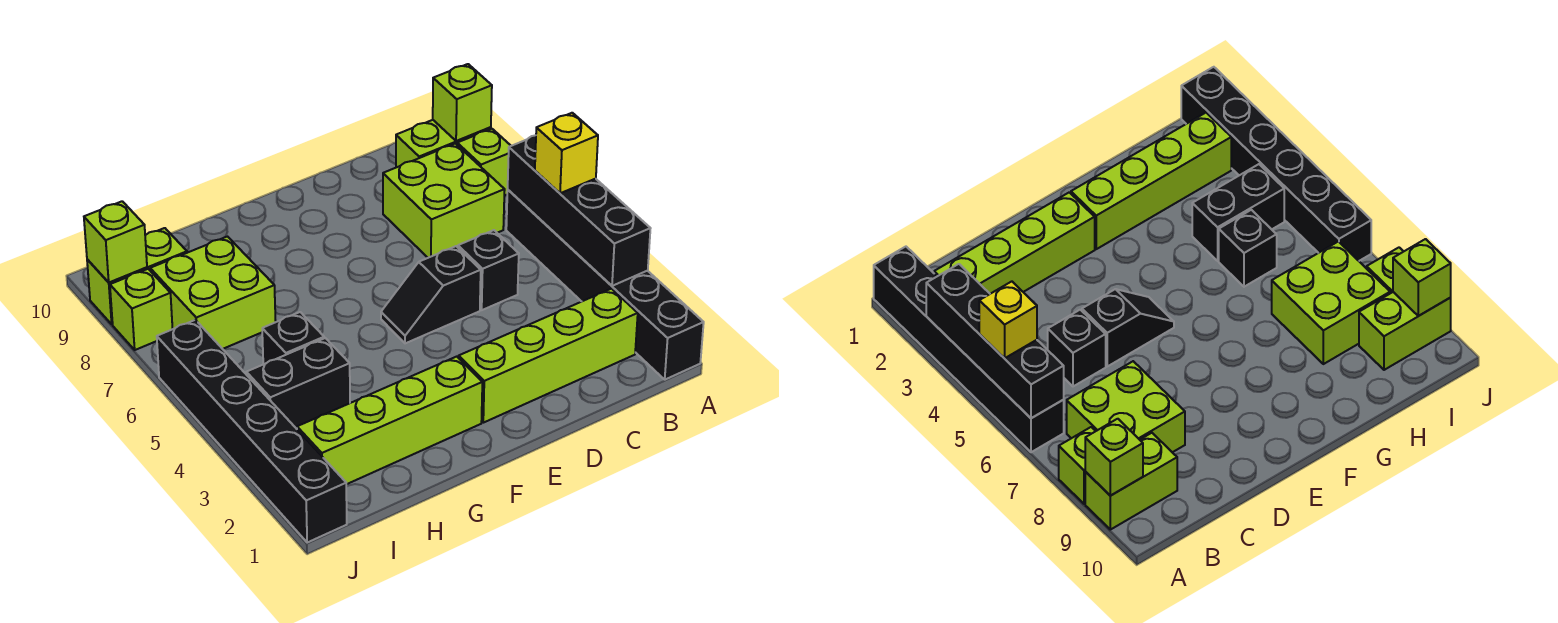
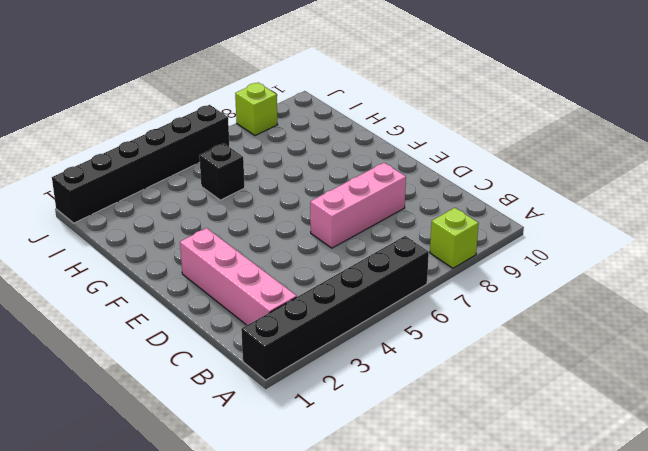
pink brick B2:E2 level 1 -> lime brick B2:E2 level 1
pink brick D6:D8 level 1 -> none
none -> lime brick A9:B9 level 1
none -> lime brick B7:C8 level 1
none -> black brick C5 level 1

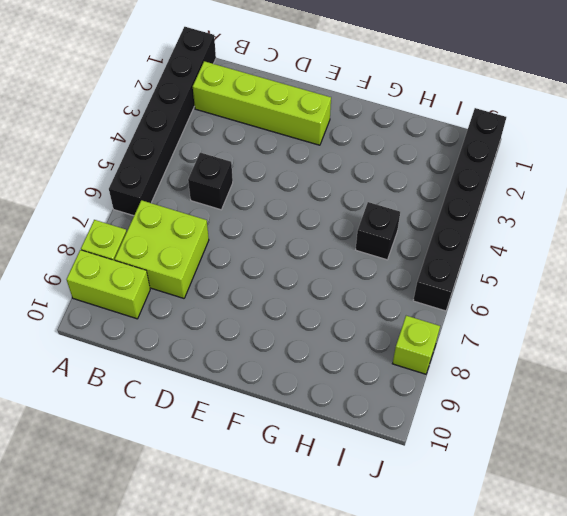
none -> black slope D5:E5 level 1 top D
none -> lime brick F2:I2 level 1
none -> black brick H4:I4 level 1

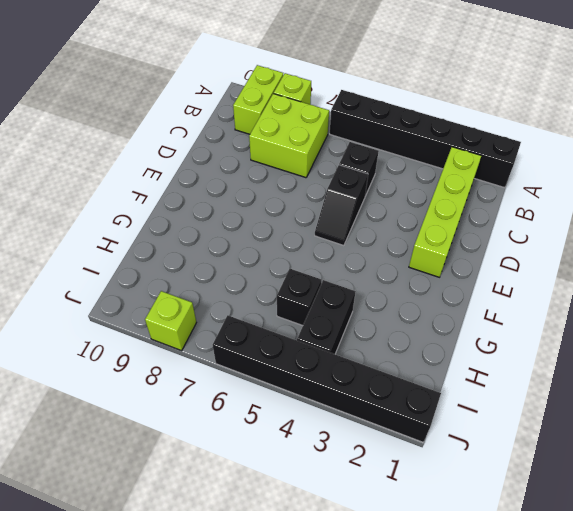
none -> lime brick F2:I2 level 1
none -> lime brick H7:I8 level 1
none -> lime brick I9:J9 level 1

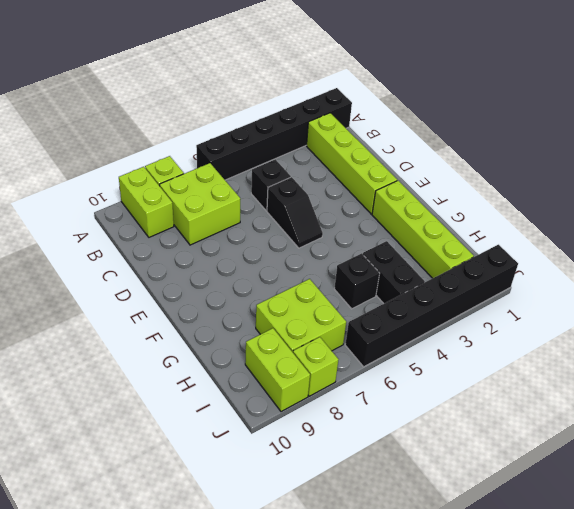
none -> black brick A3:A6 level 2
none -> lime brick A9 level 2
none -> lime brick J9 level 2

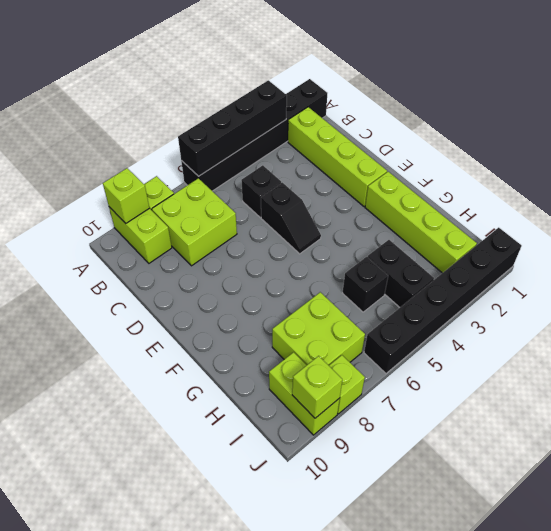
none -> yellow brick A5 level 3

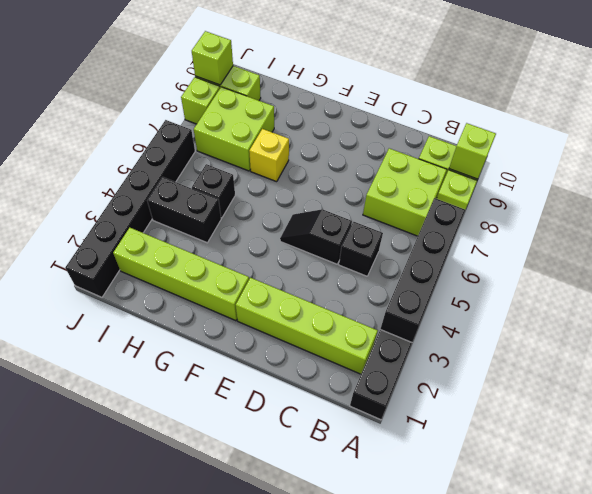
yellow brick G7 level 1 -> yellow brick A5 level 3

